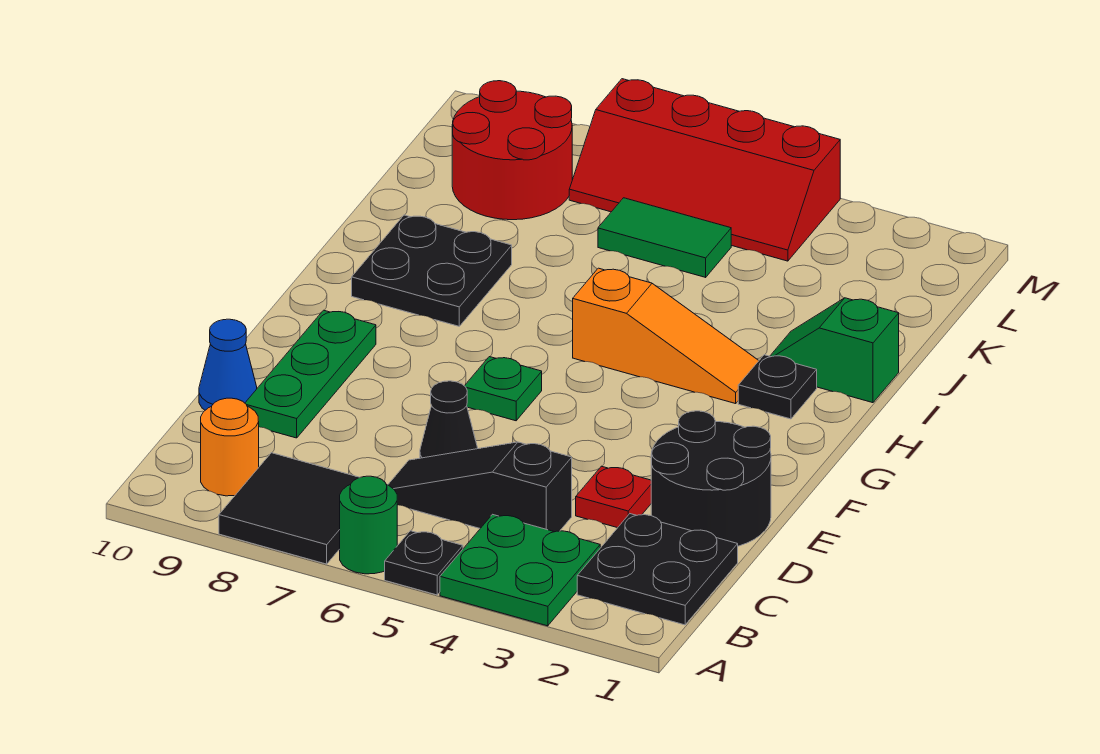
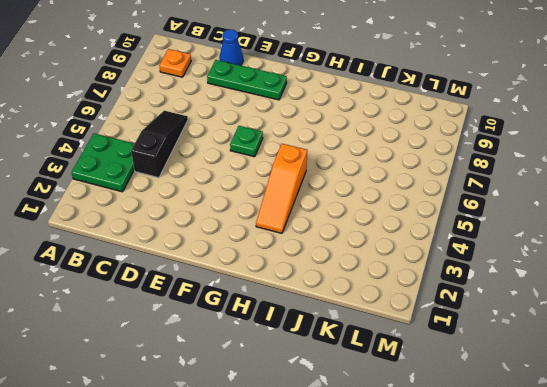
orange plate B9 level 1 -> orange round brick B9 level 1
none -> black plate A5 level 1
none -> green round brick A6 level 1
none -> black tile A7:B8 level 1

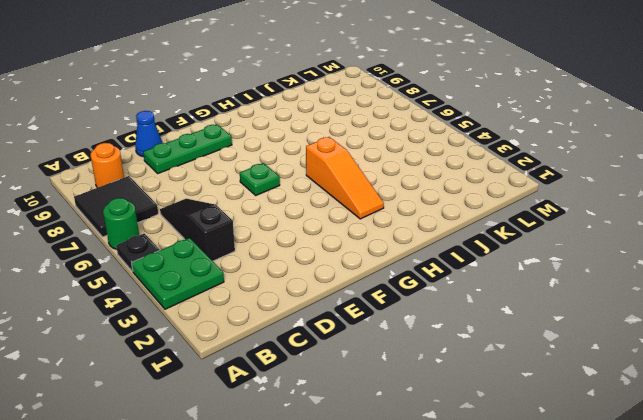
none -> black plate B1:C2 level 1
none -> black round brick D1:E2 level 1
none -> red plate D3 level 1

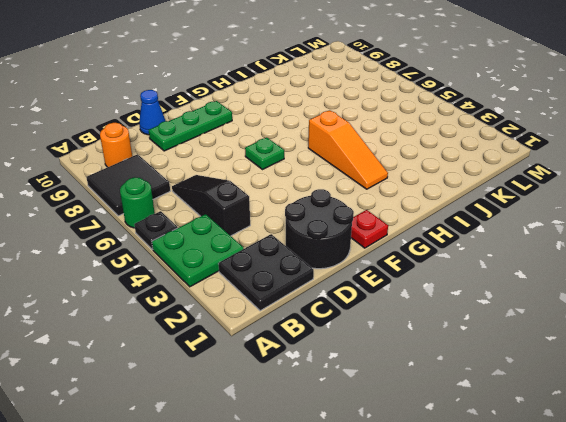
red plate F1 level 1 -> red plate D3 level 1
none -> black cone D6 level 1
none -> black plate H2 level 1
none -> black plate H8:I9 level 1

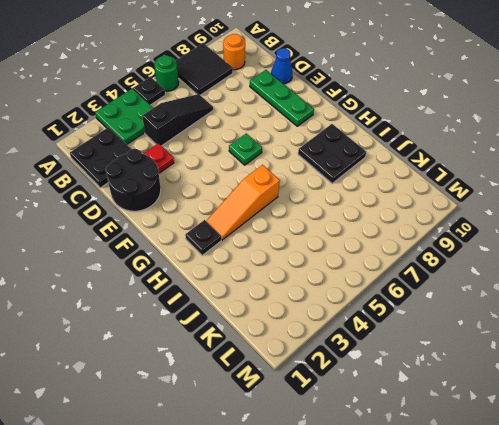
none -> black cone D6 level 1
none -> green slope I1:I2 level 1 top 1
none -> green tile K5:K6 level 1

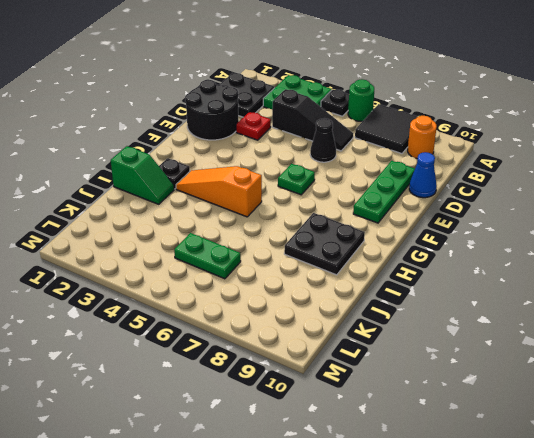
green plate K5:K6 level 1 -> green tile K5:K6 level 1
none -> red round brick K8:L9 level 1
none -> red slope L4:M7 level 1 top M

